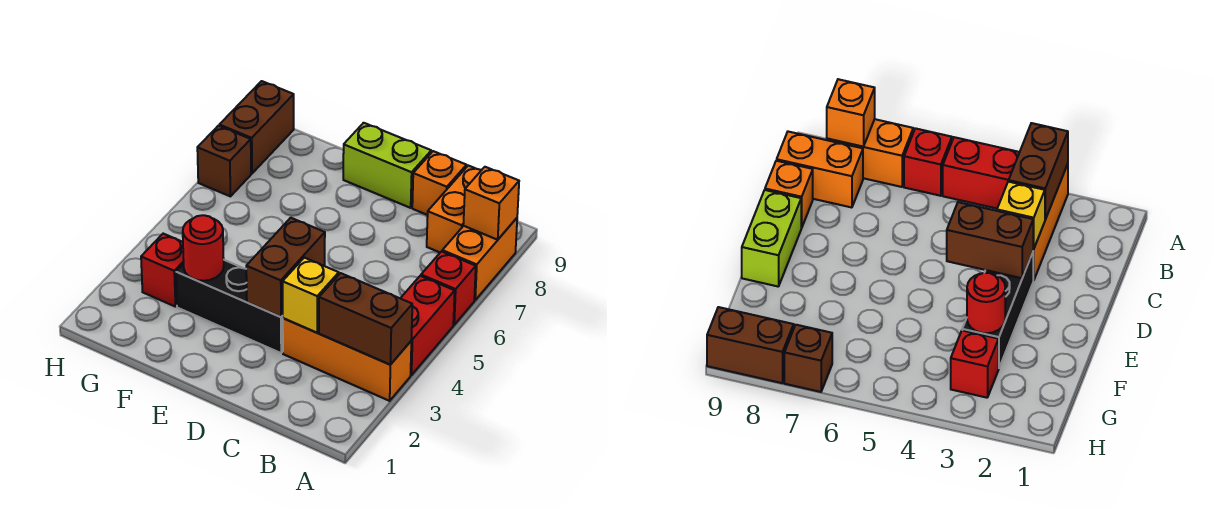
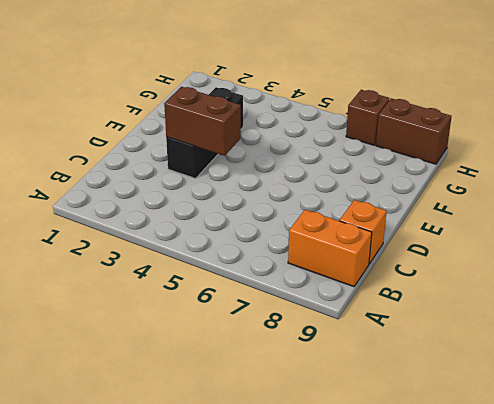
none -> orange brick A3:C3 level 1
none -> red brick A4:A5 level 1
none -> red brick A6 level 1

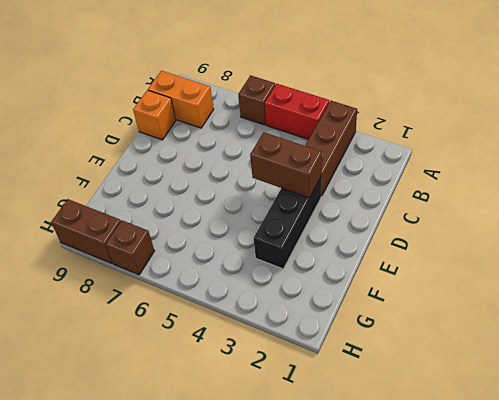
brown brick A3:C3 level 1 -> orange brick A3:C3 level 1
brown brick A6 level 1 -> red brick A6 level 1
none -> orange brick A7:A8 level 1
none -> lime brick D9:E9 level 1
none -> red brick G3 level 1

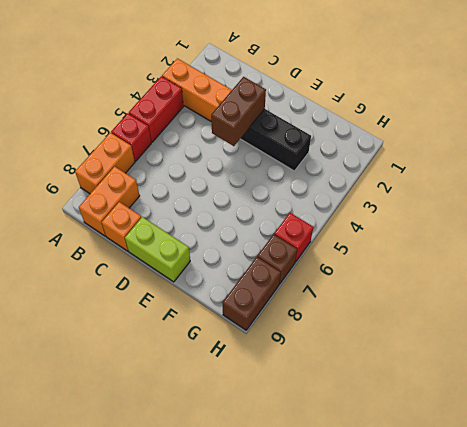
red brick H6 level 1 -> red brick G3 level 1
none -> brown brick A3:B3 level 2
none -> orange brick A8 level 2
none -> yellow brick C3 level 2

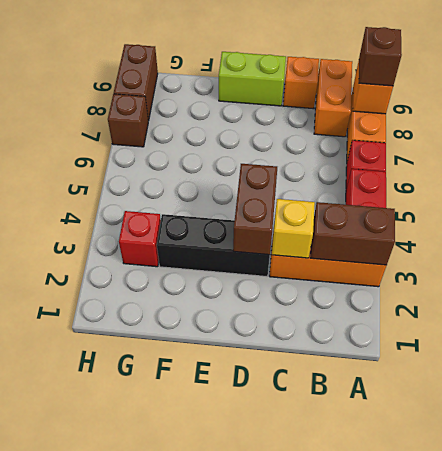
brown brick A8 level 3 -> none
none -> red round brick F3 level 2

